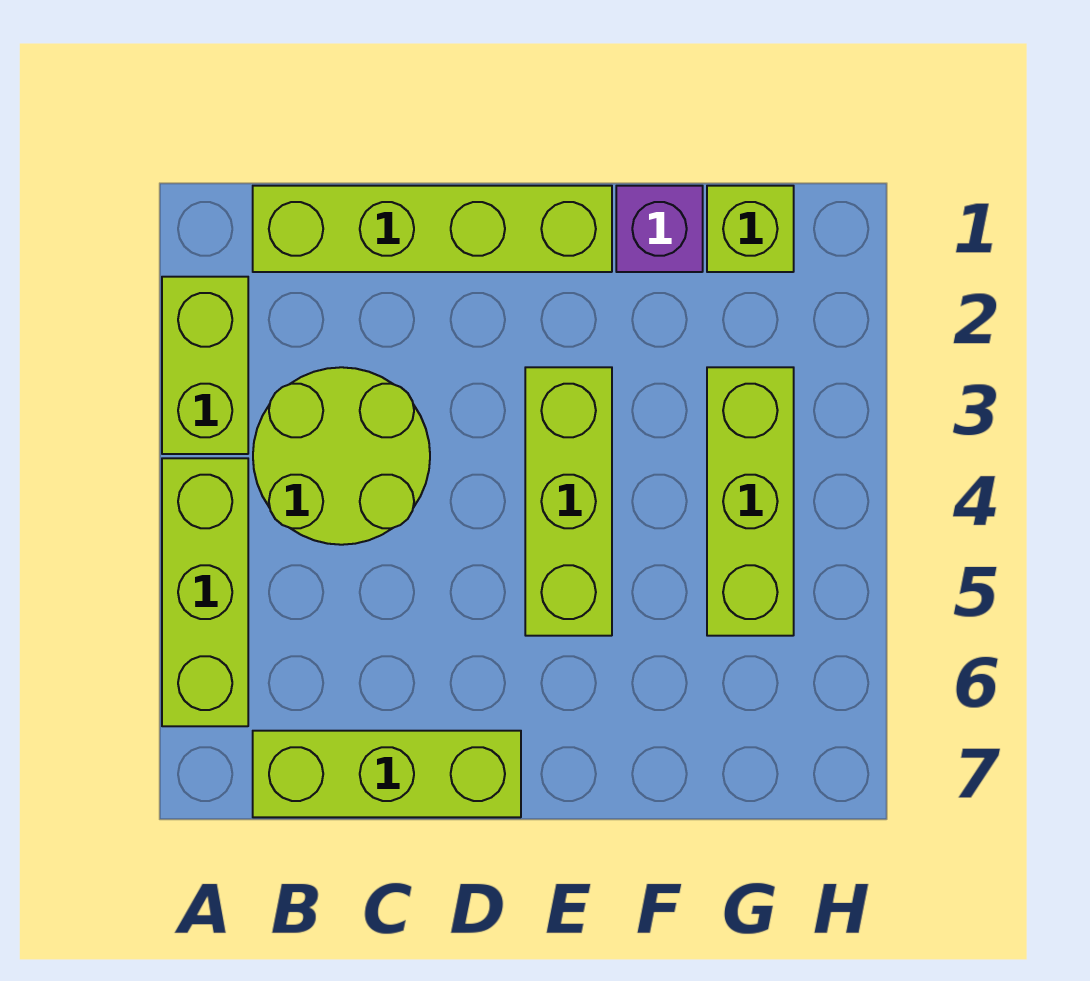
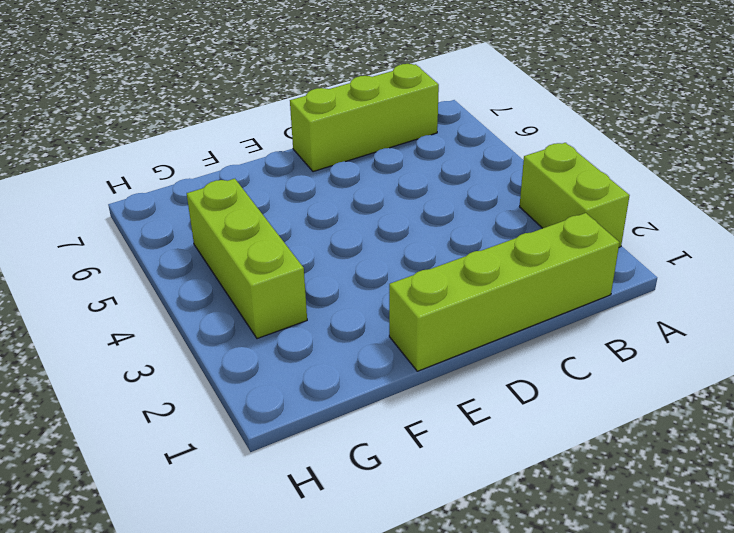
none -> lime brick A4:A6 level 1
none -> lime round brick B3:C4 level 1

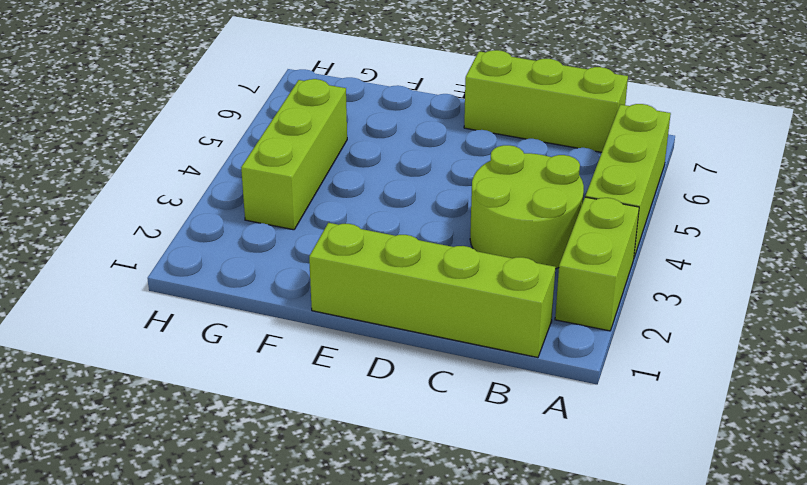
none -> lime brick E3:E5 level 1
none -> purple brick F1 level 1

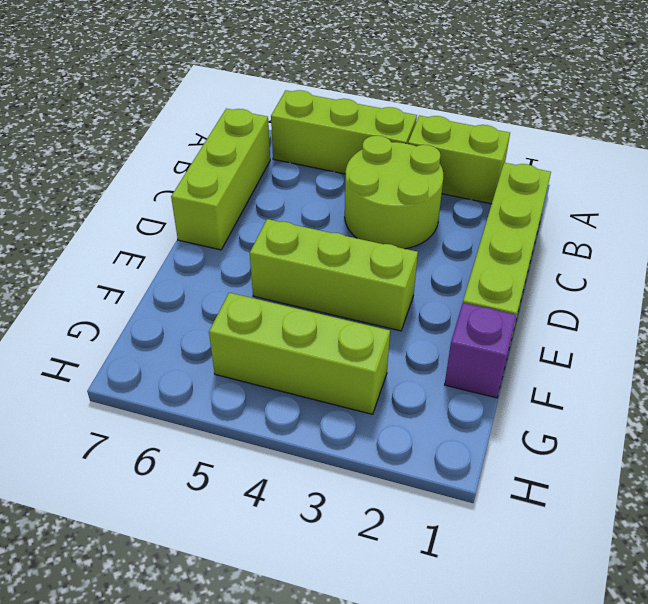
none -> lime brick G1 level 1

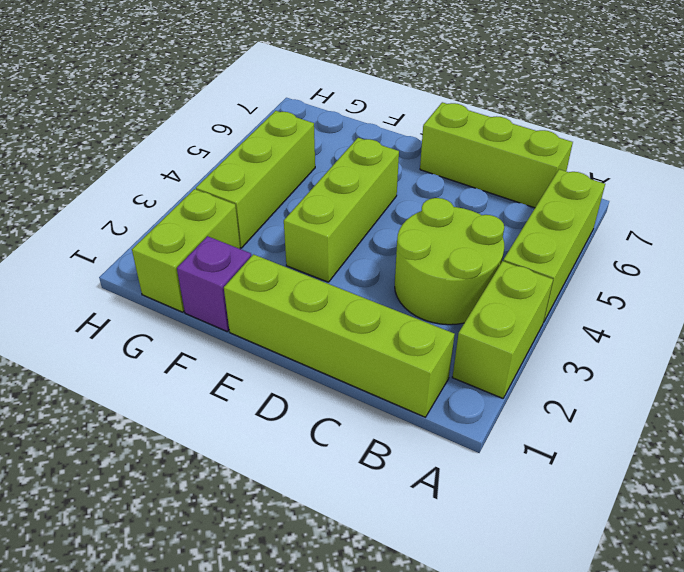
lime brick G1:G2 level 1 -> lime brick G1 level 1

